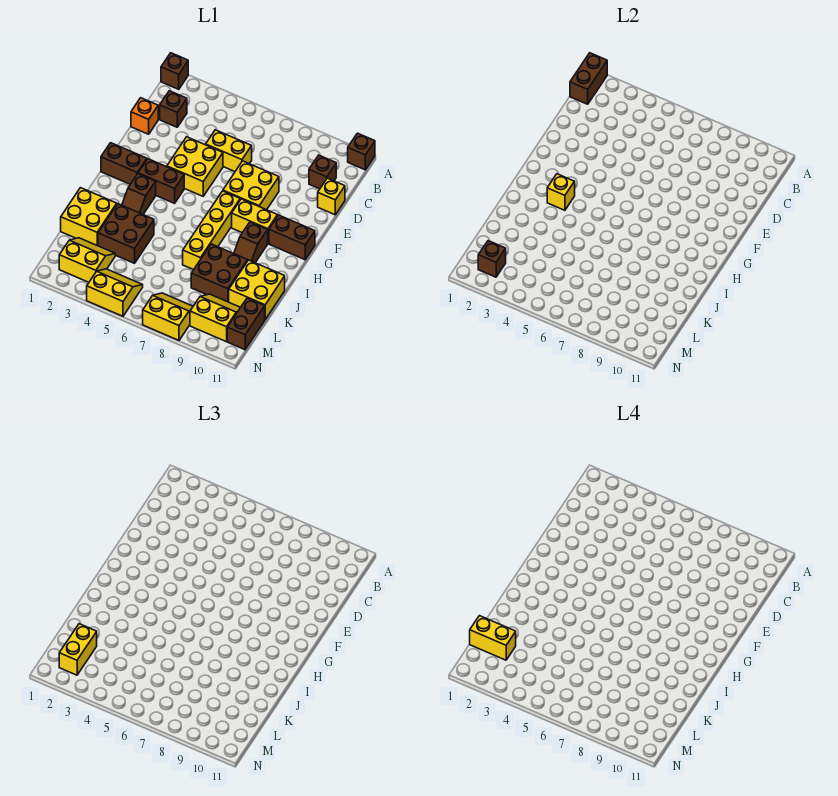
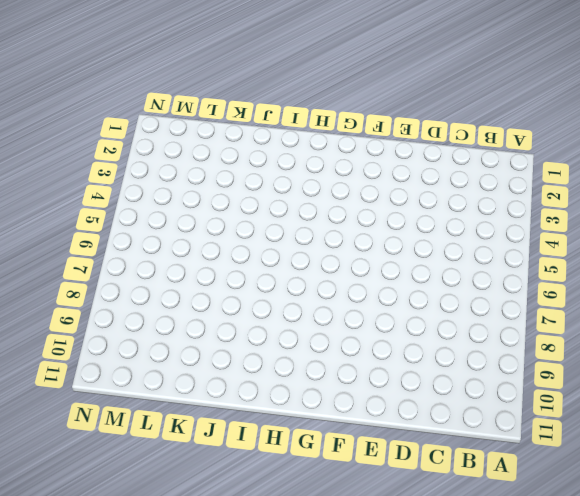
none -> brown brick A1 level 1
none -> brown brick A11 level 1
none -> brown brick C2 level 1
none -> brown brick C10 level 1

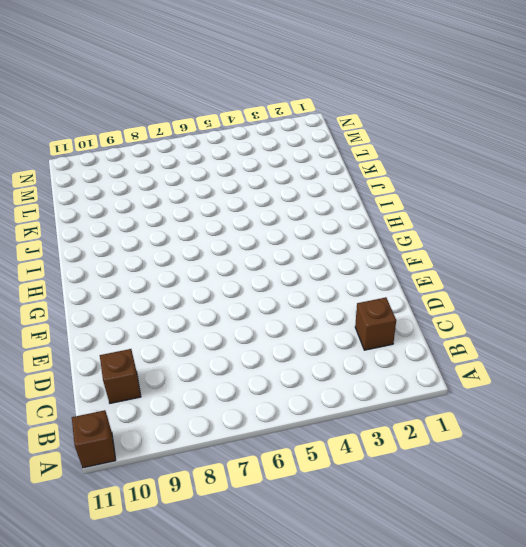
none -> brown brick A1 level 1
none -> orange brick D1 level 1
none -> yellow brick D5:D6 level 1
none -> yellow brick D11 level 1

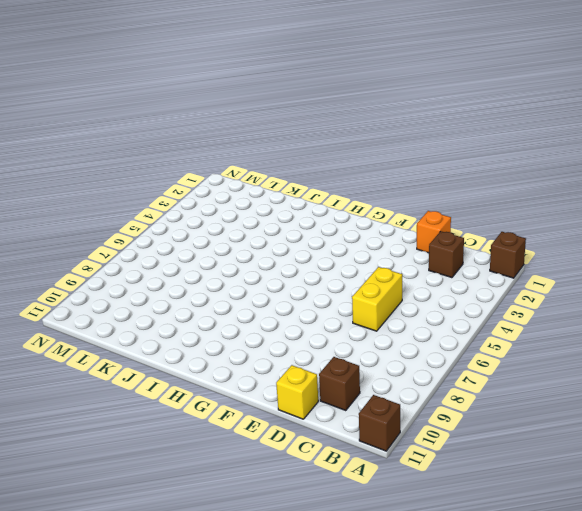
none -> yellow brick E4:F5 level 1
none -> yellow brick E7:F8 level 1
none -> brown brick G1:G2 level 1
none -> brown brick G3:G4 level 1

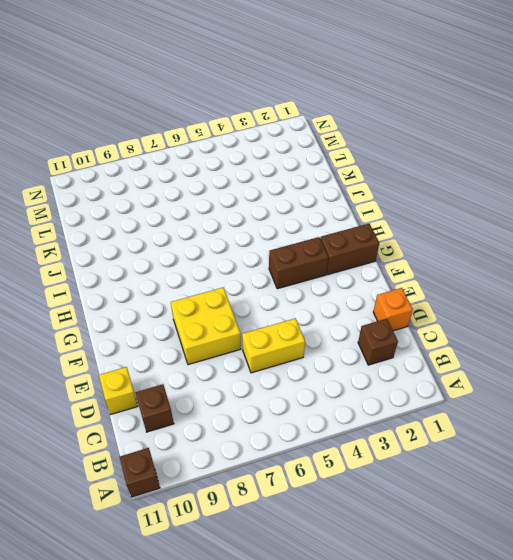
none -> brown brick A1 level 1
none -> yellow brick E4:F5 level 1
none -> yellow brick G7:J7 level 1
none -> yellow brick G8:G9 level 1

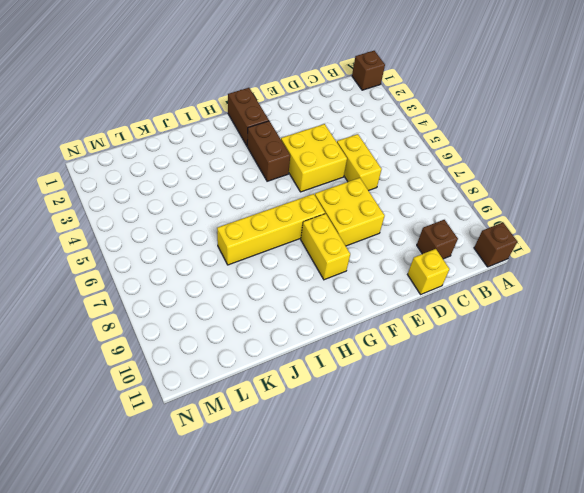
none -> brown brick C2 level 1
none -> orange brick D1 level 1
none -> brown brick G10:G11 level 1
none -> brown slope H3:I3 level 1 top H

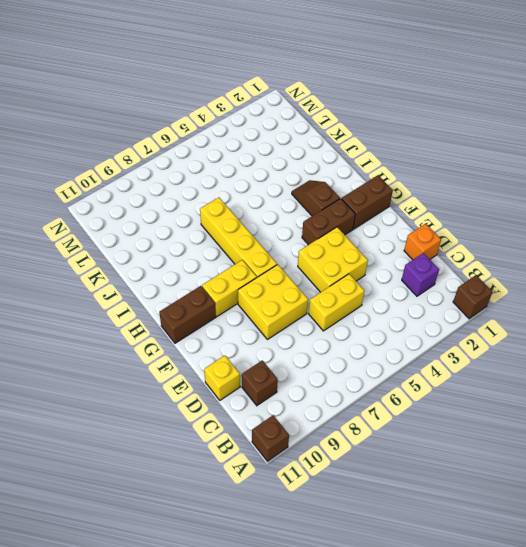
purple brick C2 level 1 -> brown brick C2 level 1
none -> brown slope H9:I9 level 1 top H
none -> yellow brick J1:K2 level 1
none -> brown brick J3:K4 level 1
none -> brown brick J8:K9 level 1

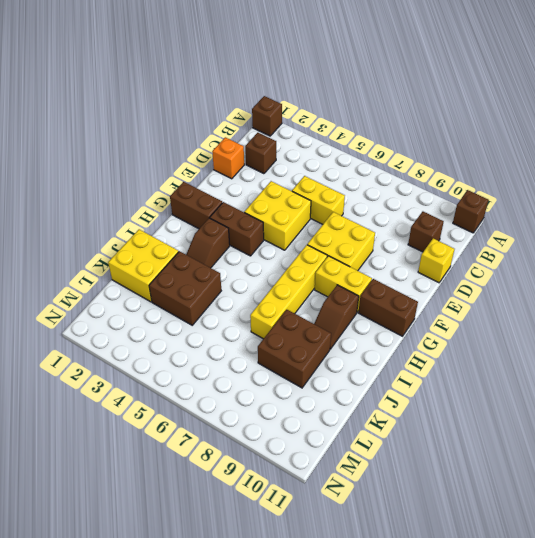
none -> yellow brick J10:K11 level 1
none -> yellow slope L2:M3 level 1 top M
none -> yellow slope L9:M10 level 1 top M
none -> brown brick L11:M11 level 1

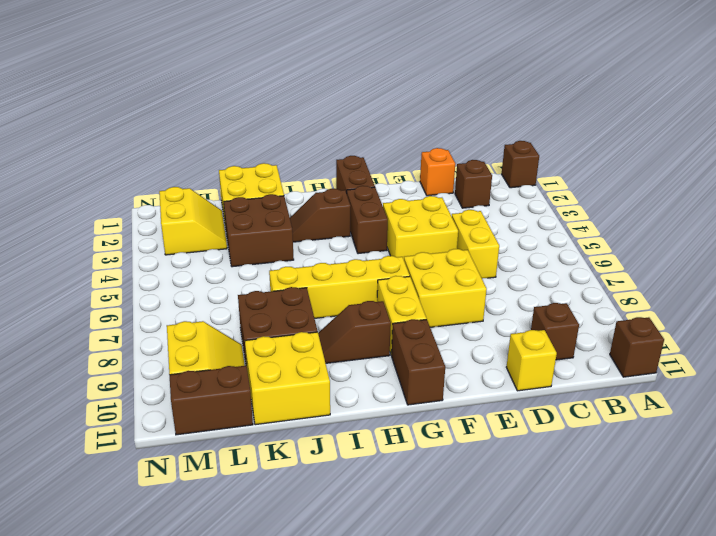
none -> yellow slope M4:N5 level 1 top N
none -> yellow slope M7:N8 level 1 top N
none -> brown brick A1:B1 level 2
none -> yellow brick H3 level 2

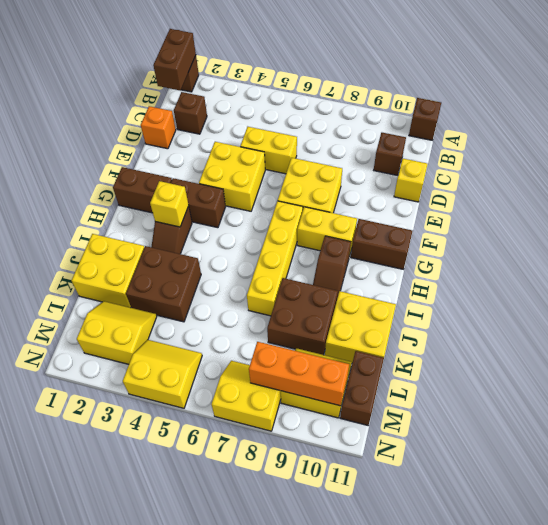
orange brick M8:M10 level 2 -> none
none -> brown brick M2 level 2
none -> yellow brick L2:M2 level 3
none -> yellow brick L1:L2 level 4

